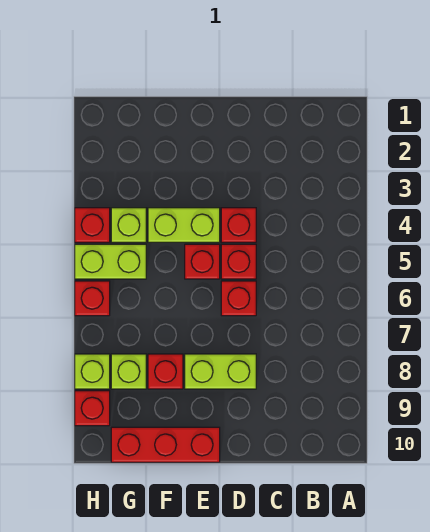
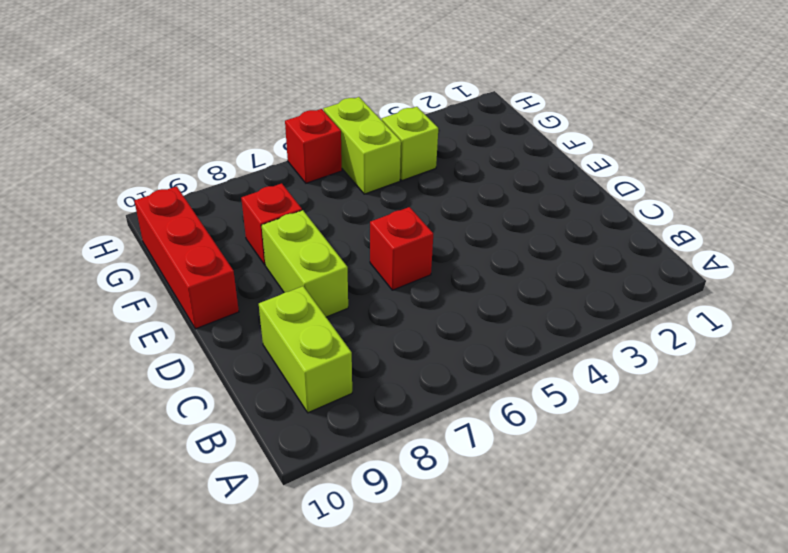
lime brick B9:C9 level 1 -> lime brick E4:F4 level 1
none -> red brick D4 level 1
none -> red brick D5 level 1
none -> red brick E5 level 1

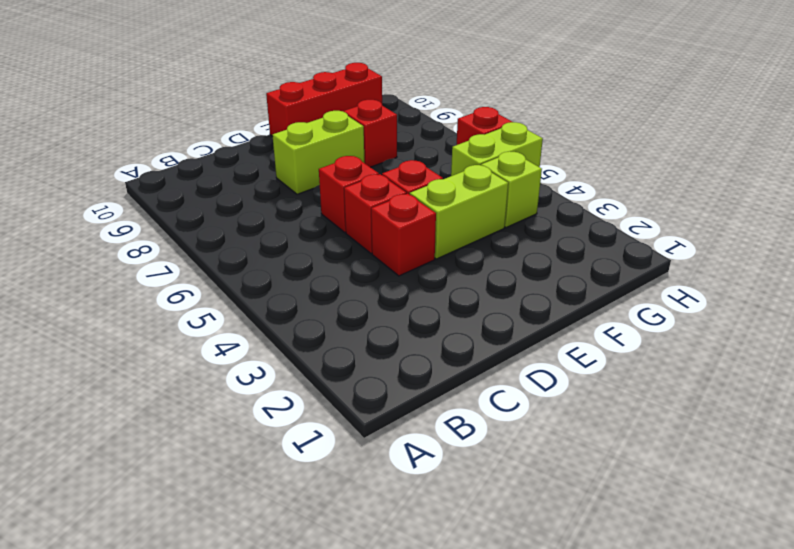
none -> lime brick G8 level 1
none -> red brick H4 level 1
none -> lime brick H8 level 1

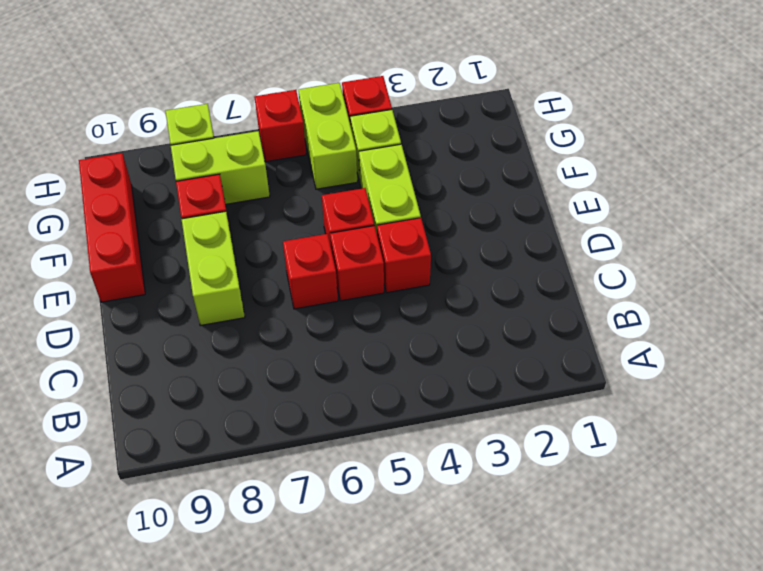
lime brick G7:G8 level 1 -> lime brick G8 level 1
none -> red brick H9 level 1

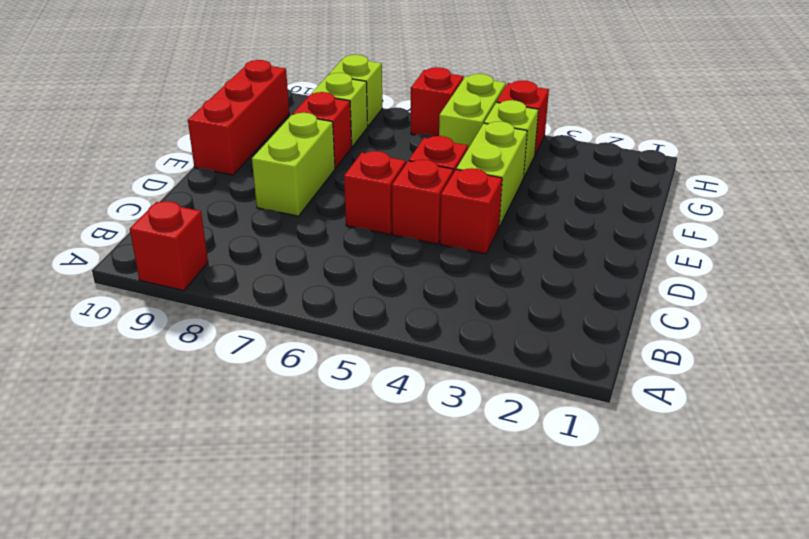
red brick A9 level 1 -> red brick H9 level 1

